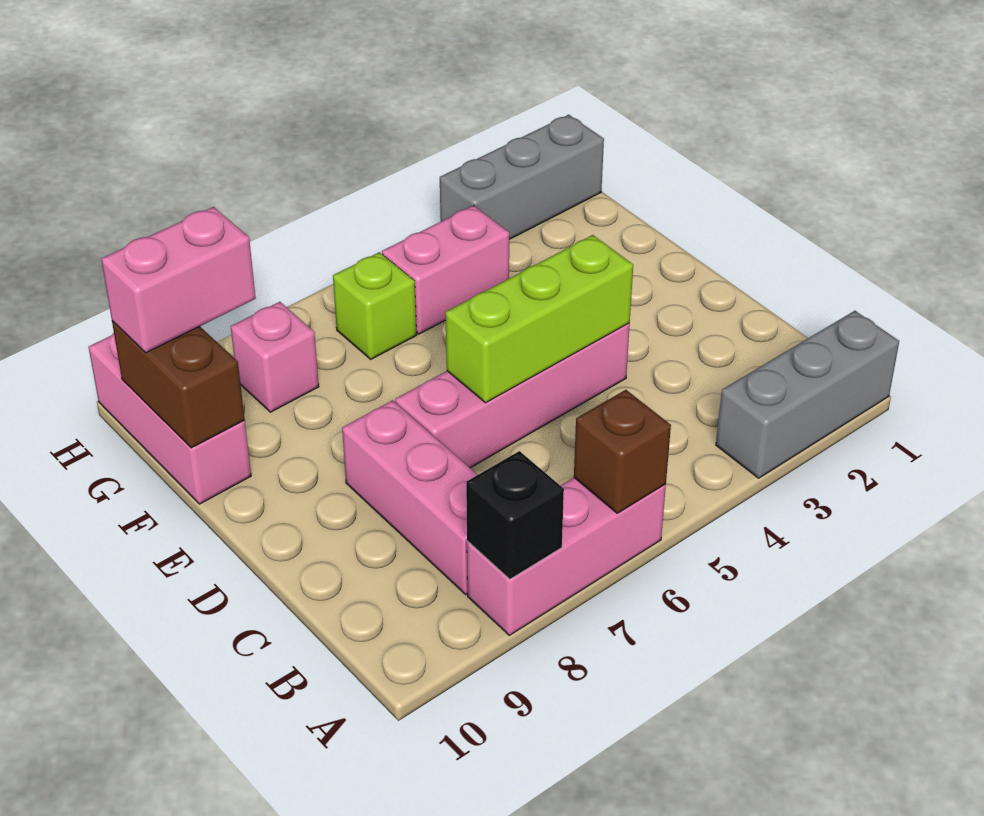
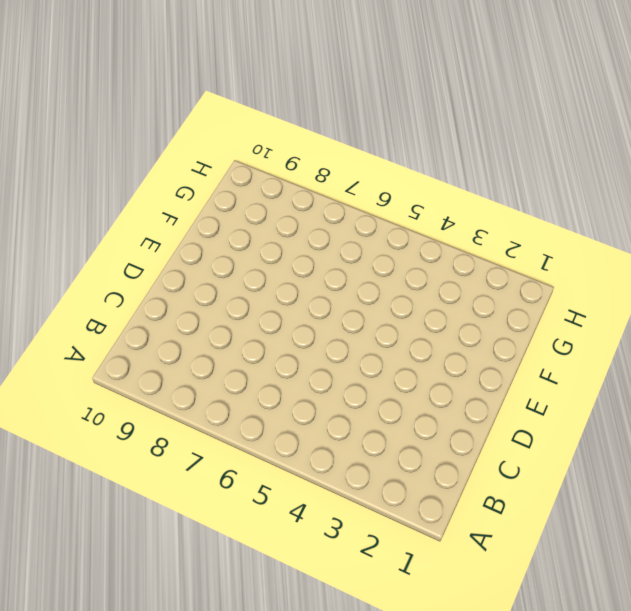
none -> grey brick A1:A3 level 1
none -> pink brick A6:A8 level 1
none -> pink brick B8:D8 level 1

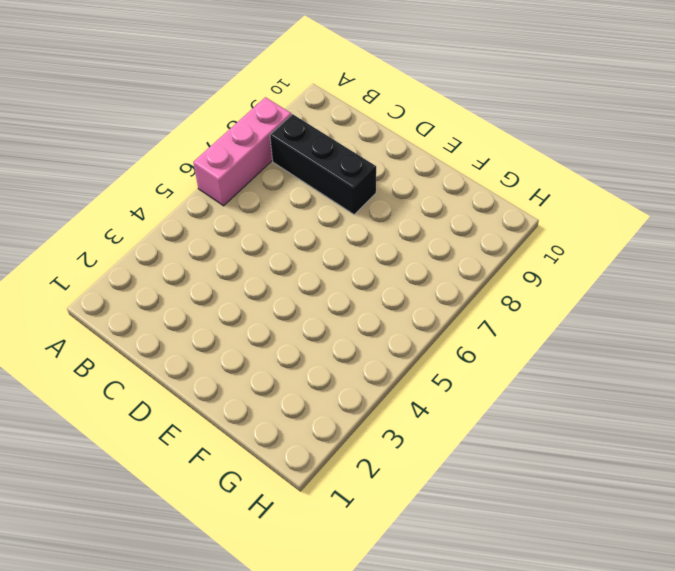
black brick B8:D8 level 1 -> pink brick B8:D8 level 1
none -> grey brick A1:A3 level 1
none -> pink brick D4:D7 level 1
none -> pink brick F10:H10 level 1

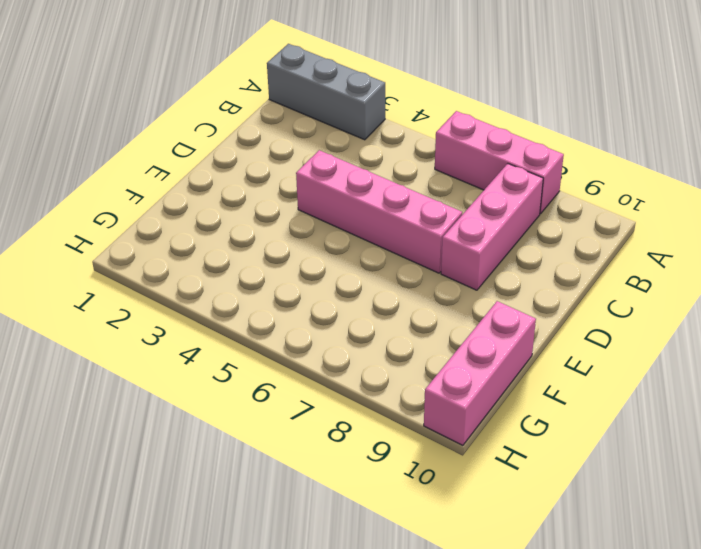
none -> pink brick G4:G5 level 1
none -> lime brick G6 level 1
none -> pink brick G8 level 1

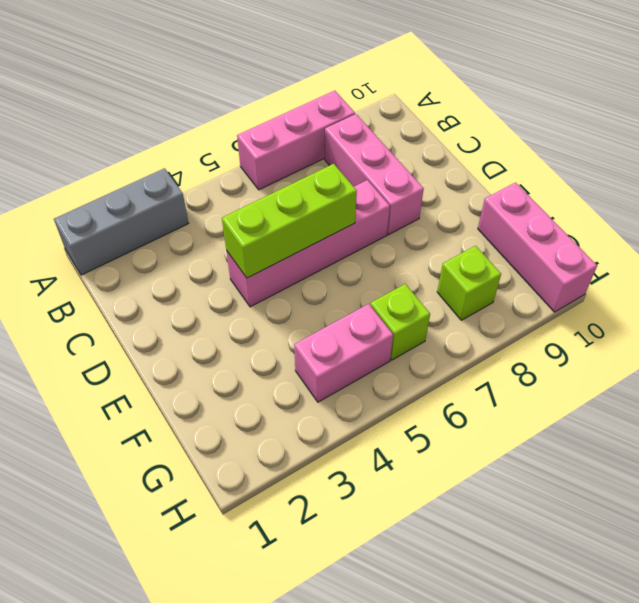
lime brick G8 level 1 -> pink brick G8 level 1
none -> grey brick H1:H3 level 1
none -> brown brick A6 level 2
none -> black brick A8 level 2

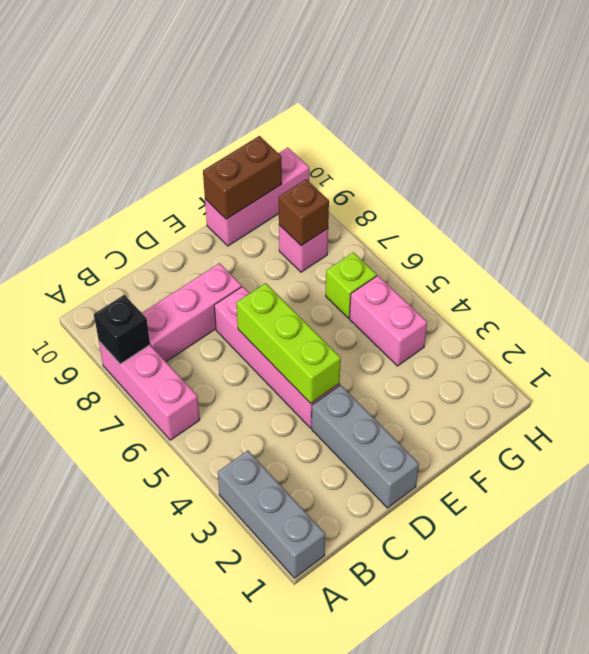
grey brick D1:D3 level 1 -> grey brick H1:H3 level 1
brown brick G8 level 2 -> brown brick A6 level 2
none -> pink brick G9:G10 level 3

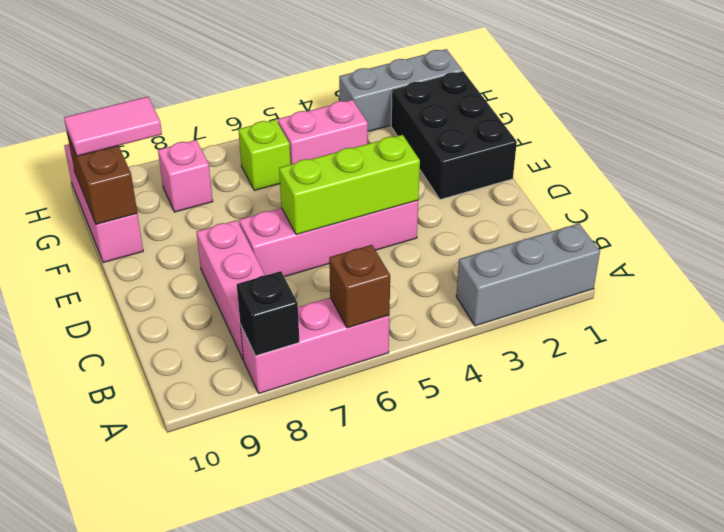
black brick E1:G2 level 1 -> none
pink tile G9:G10 level 3 -> pink brick G9:G10 level 3

